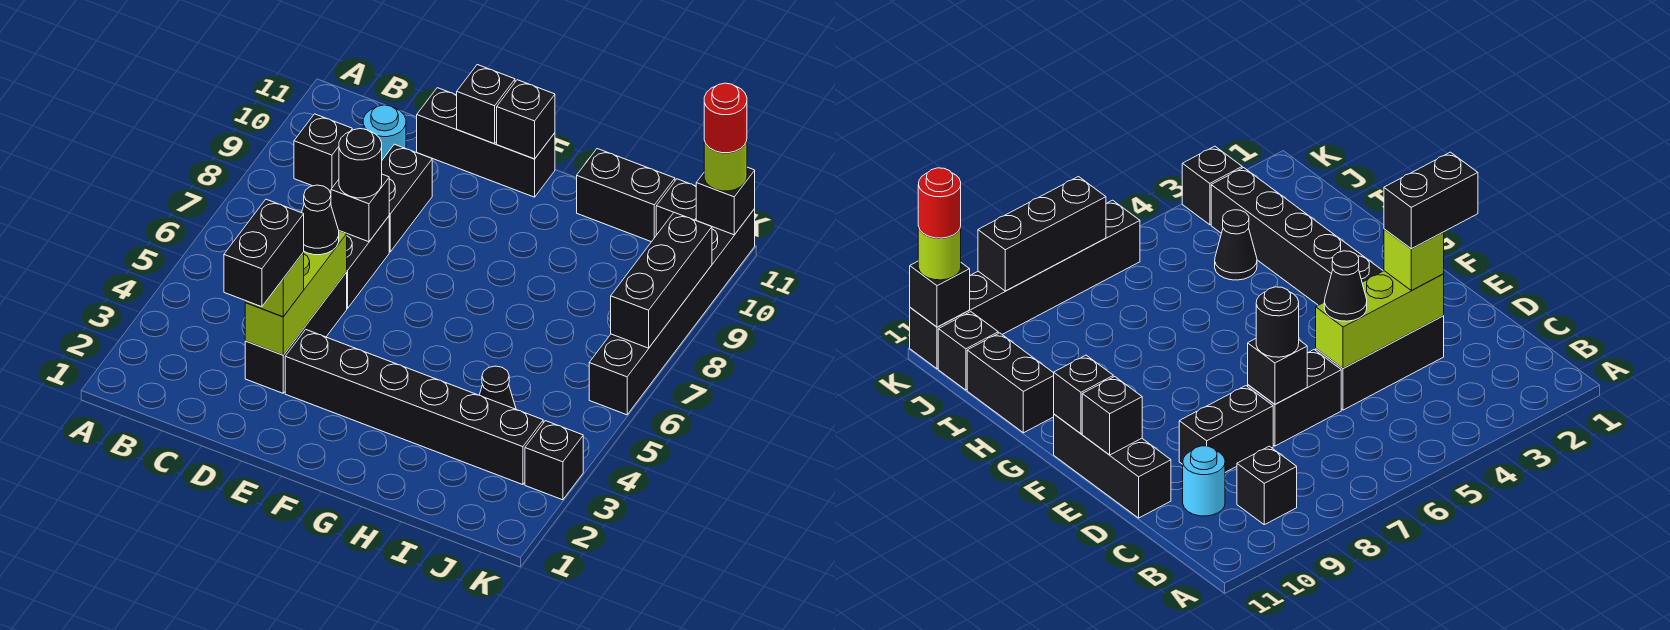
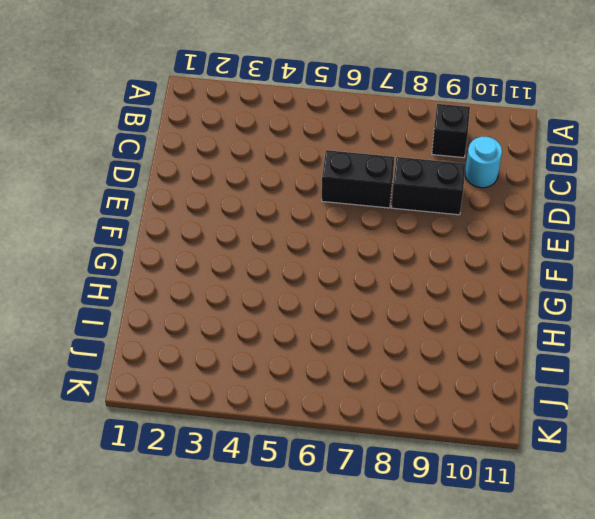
none -> black brick D3:D5 level 1
none -> black brick D11:F11 level 1
none -> black brick E3:J3 level 1

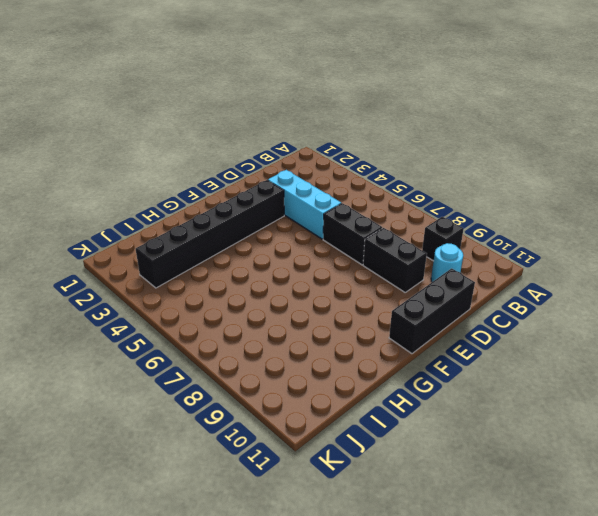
cyan brick D3:D5 level 1 -> black brick D3:D5 level 1
none -> black brick H11:I11 level 1
none -> black cone I4 level 1
none -> black brick J11 level 1

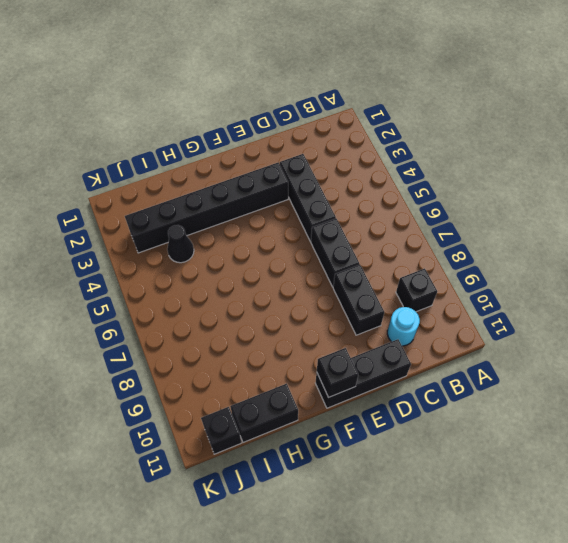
none -> black brick K3 level 1
none -> black brick K6:K11 level 1
none -> lime brick D3:D5 level 2

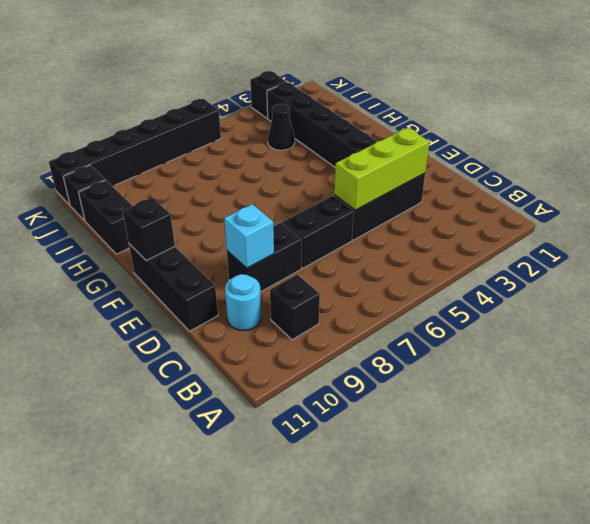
cyan brick D9 level 2 -> none
none -> black brick D7 level 2
none -> black brick E11 level 2
none -> black brick K7:K9 level 2

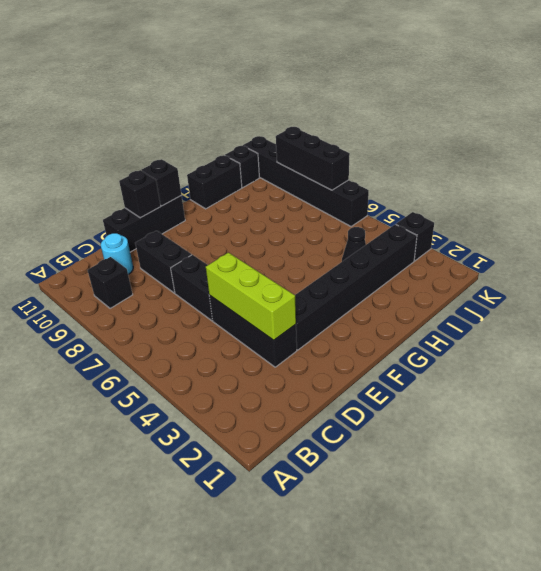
none -> black brick D7 level 2
none -> black brick K11 level 2
none -> lime brick D3 level 3

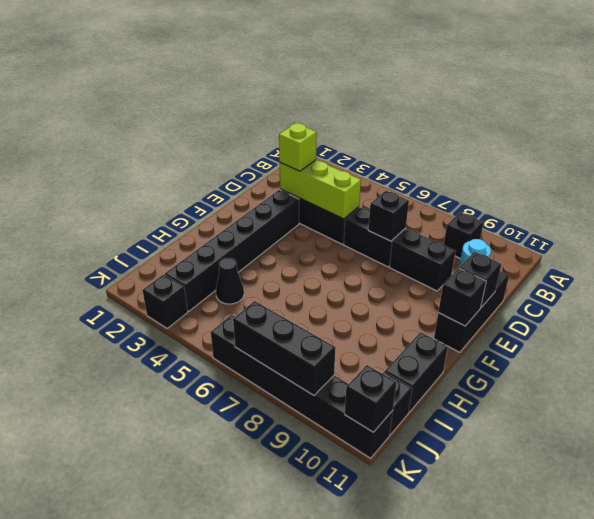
none -> black cone D5 level 3
none -> black round brick D7 level 3
none -> lime round brick K11 level 3

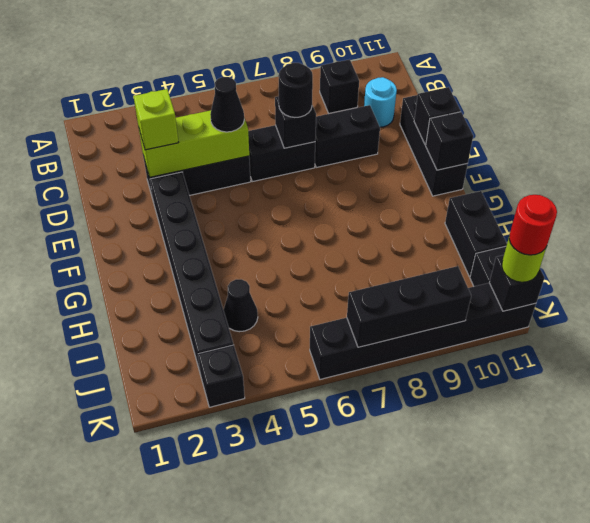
none -> black brick D2:D3 level 4

